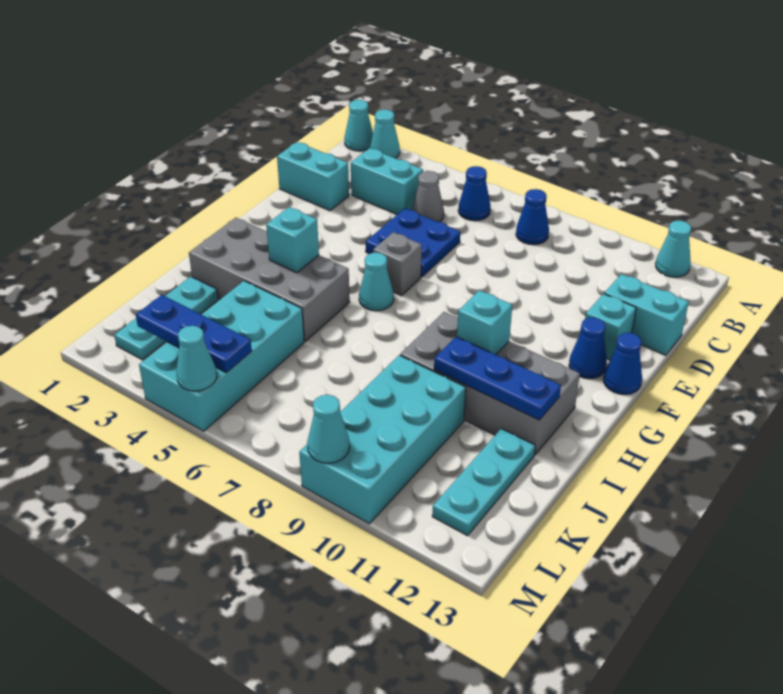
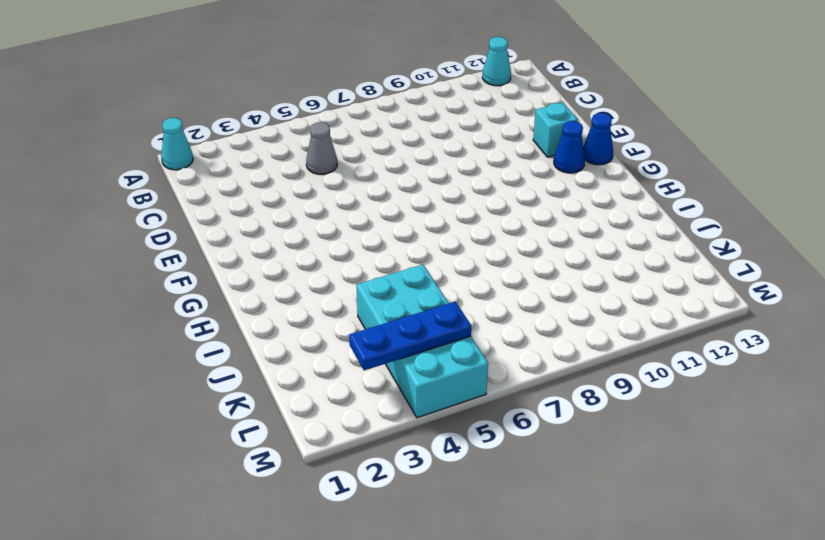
none -> cyan cone A2 level 1
none -> blue cone B6 level 1
none -> blue cone B8 level 1

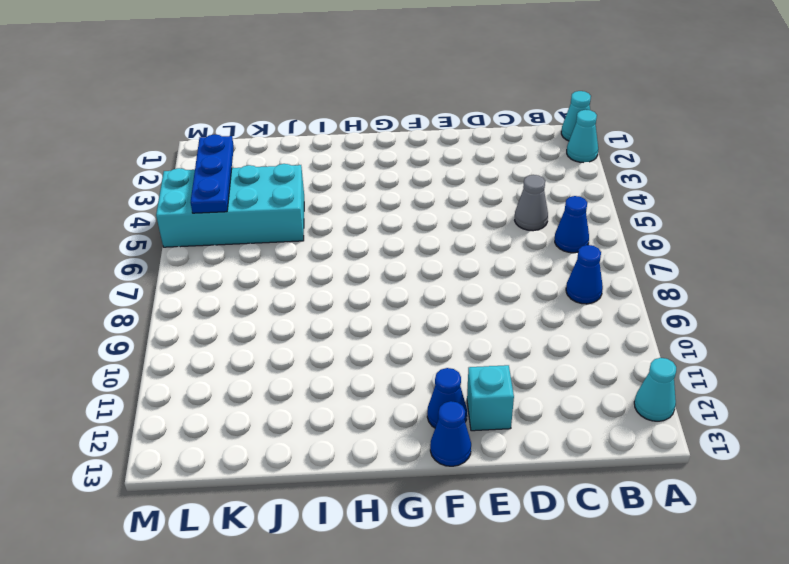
none -> cyan brick C3:C4 level 1
none -> cyan brick D1:D2 level 1
none -> blue plate D5:E6 level 1

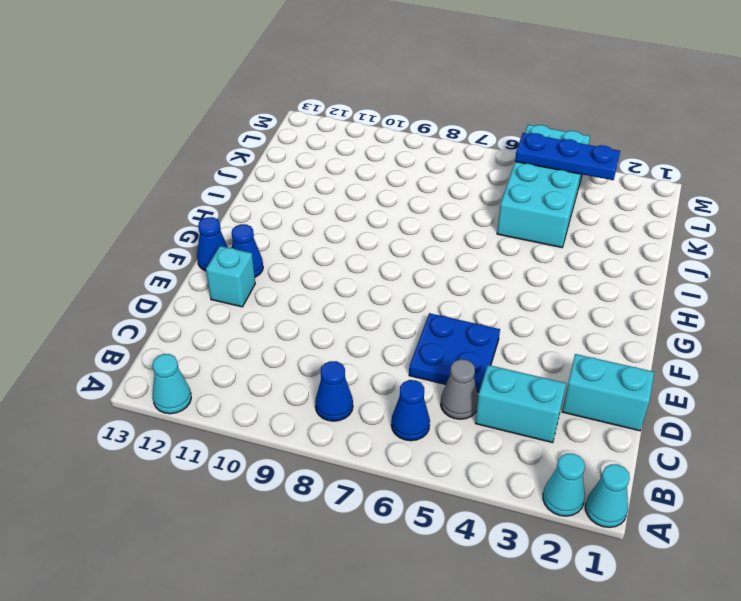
none -> cyan brick D12:D13 level 1
none -> grey brick F6 level 1
none -> cyan cone G6 level 1

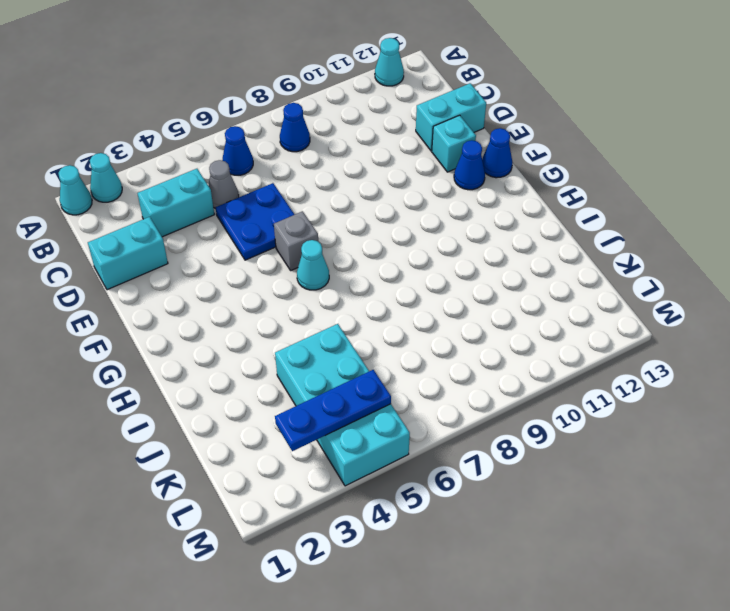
none -> grey brick H2:I5 level 1
none -> grey brick H9:I12 level 1
none -> cyan plate J2:L2 level 1

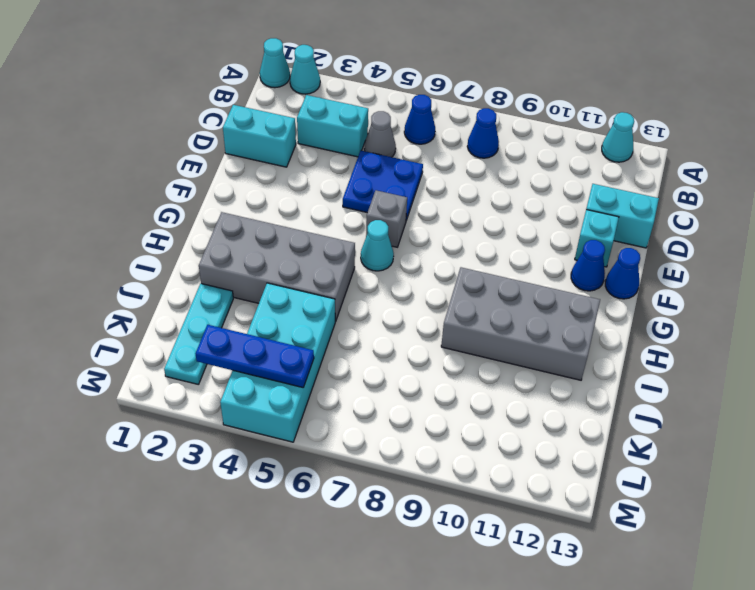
none -> cyan brick J9:M10 level 1
none -> cyan plate J12:L12 level 1
none -> cyan brick H4 level 2

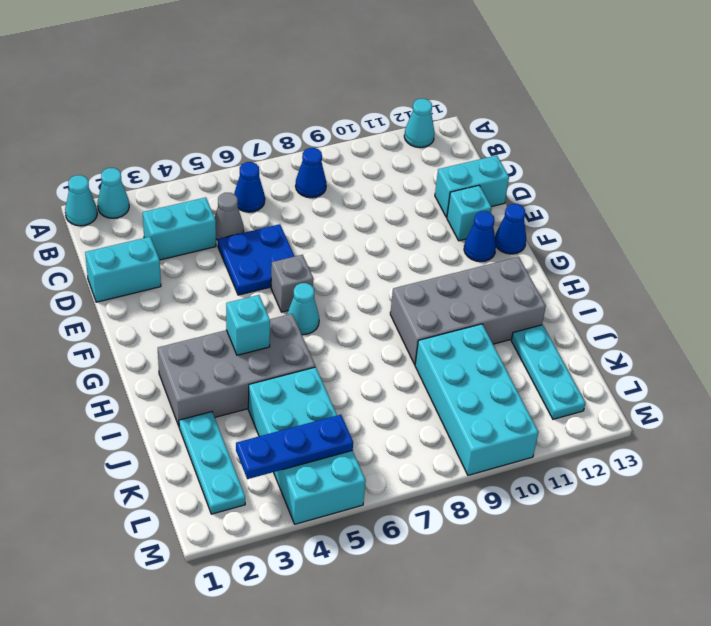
none -> cyan brick H10 level 2
none -> blue plate I10:I12 level 2
none -> cyan cone M5 level 2

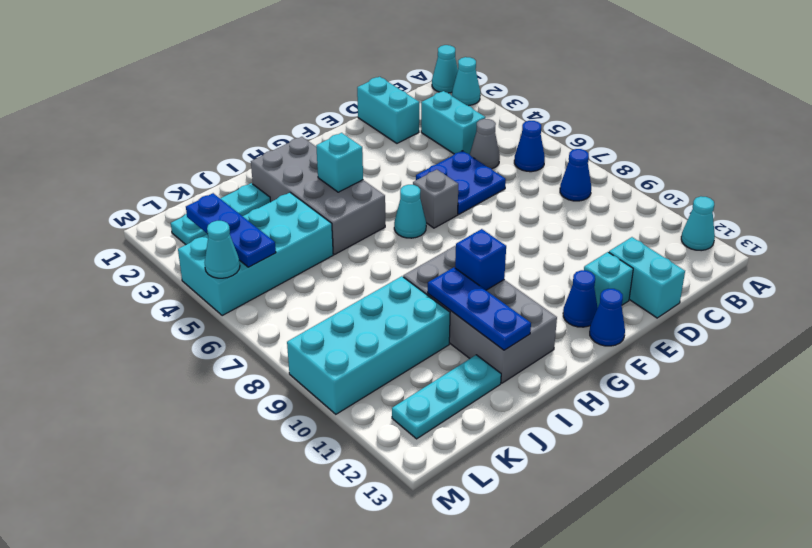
blue brick H10 level 2 -> cyan brick H10 level 2
none -> cyan cone M9 level 2

